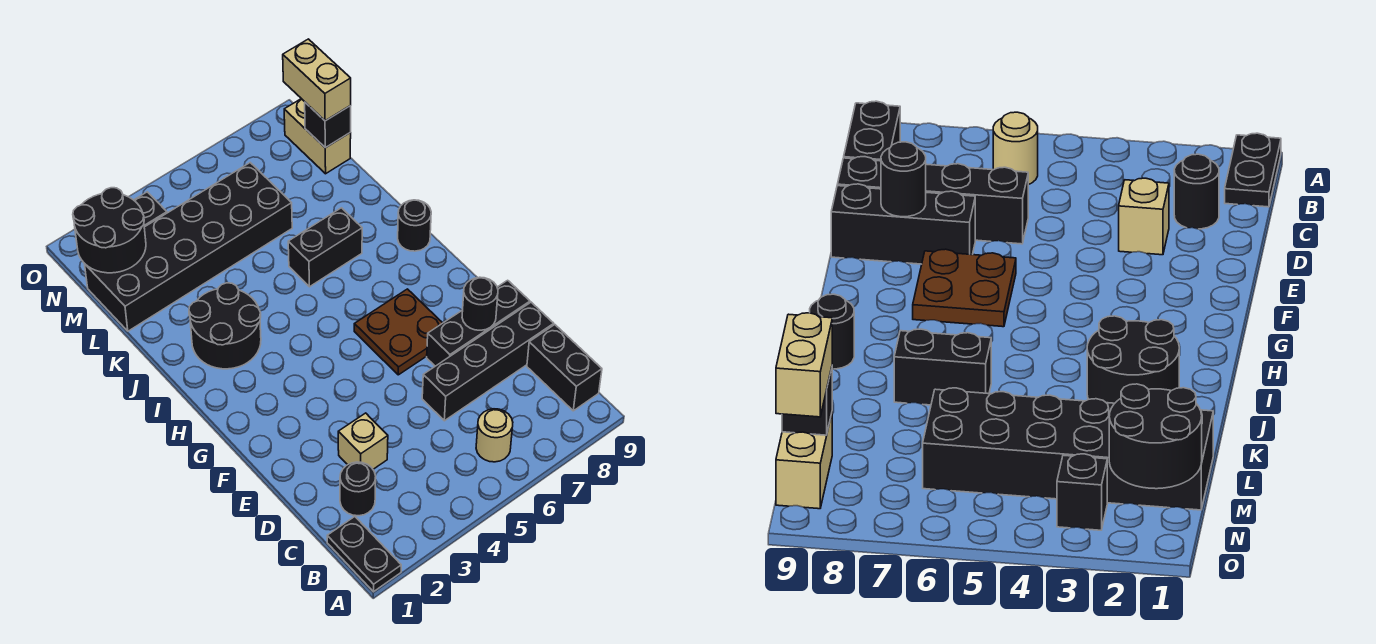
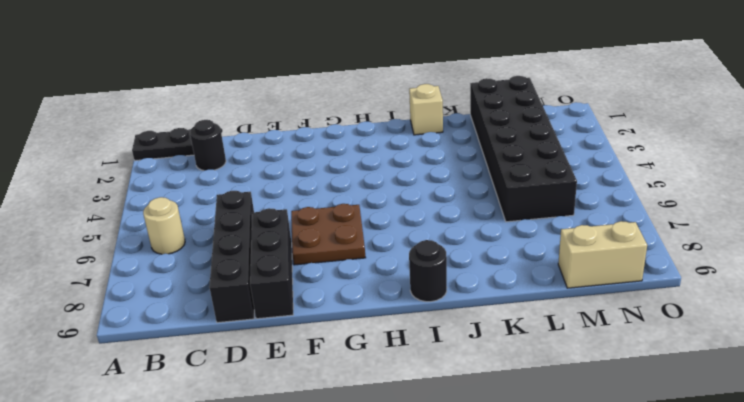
tan brick J1 level 1 -> tan brick D3 level 1
none -> black brick B9:C9 level 1
none -> black round brick I2:J3 level 1
none -> black brick J6:J7 level 1

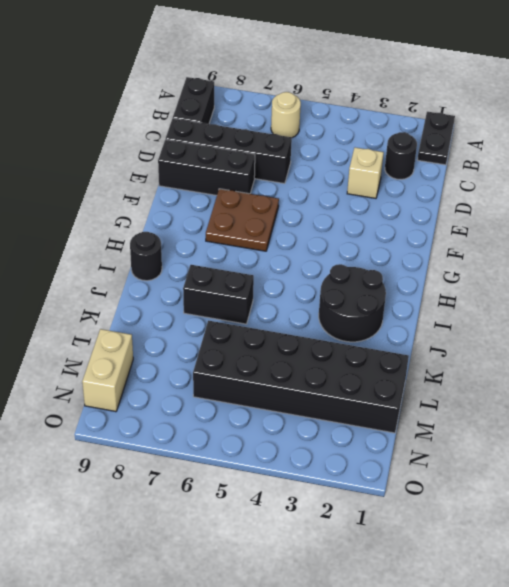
none -> black brick N3 level 1
none -> black round brick E8 level 2
none -> black round brick M1:N2 level 2

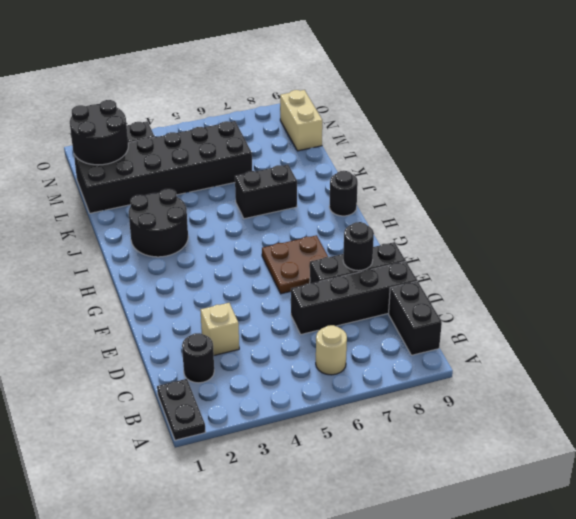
none -> black brick M9 level 2
none -> tan brick M9:N9 level 3

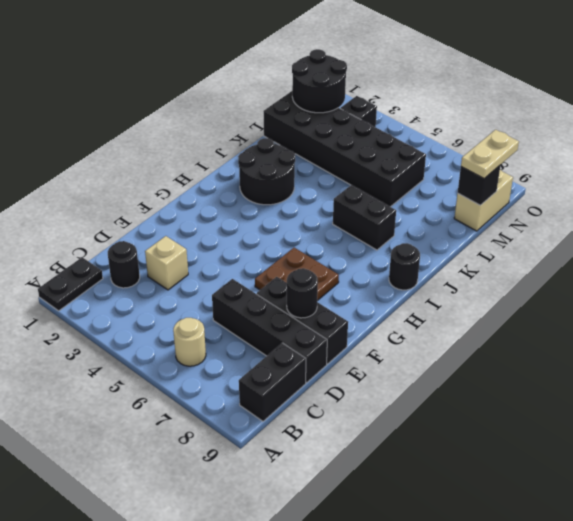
tan plate M9:N9 level 3 -> tan brick M9:N9 level 3

